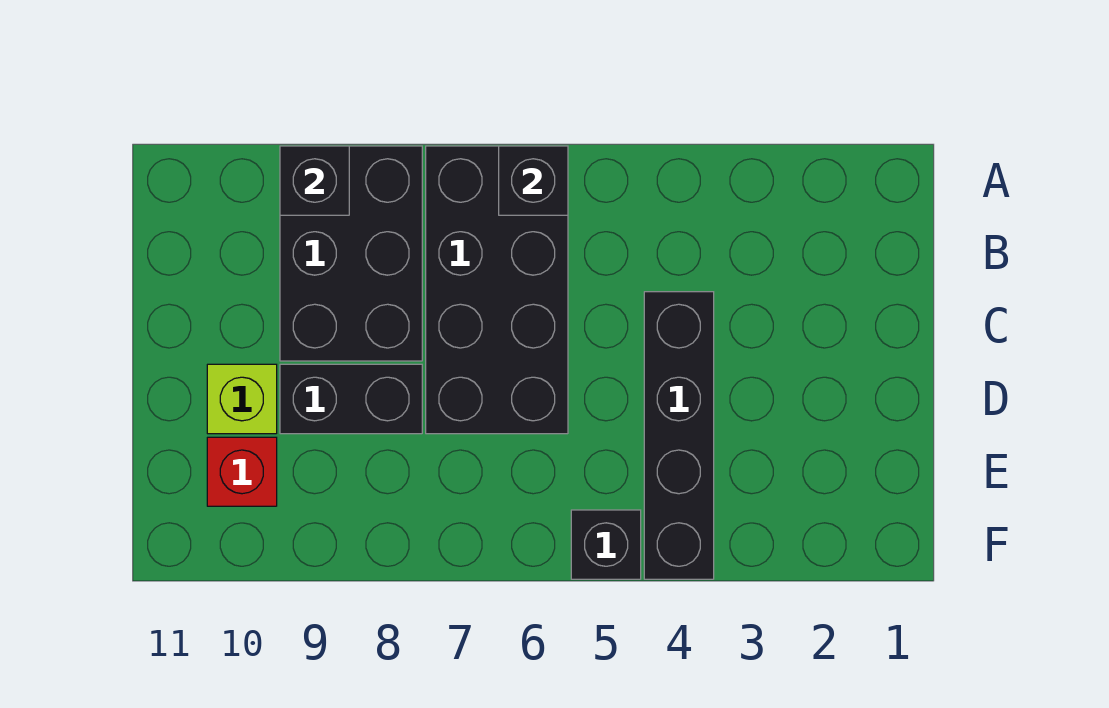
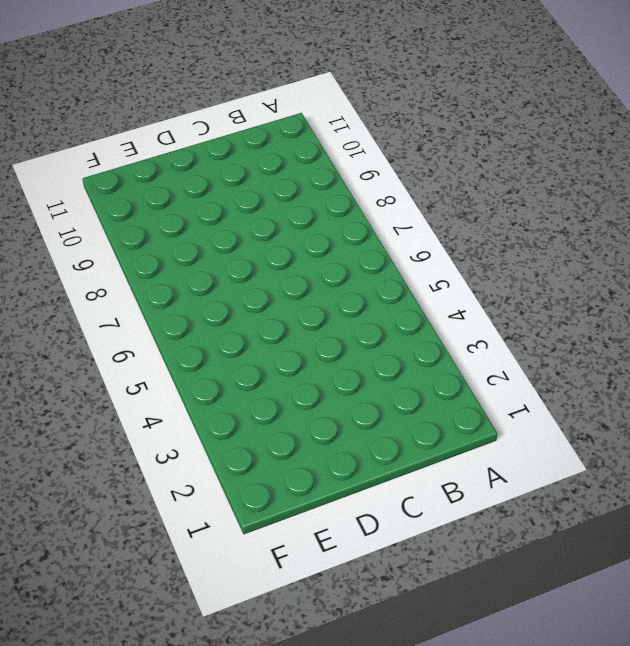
none -> black brick A6:D7 level 1
none -> black brick A8:C9 level 1

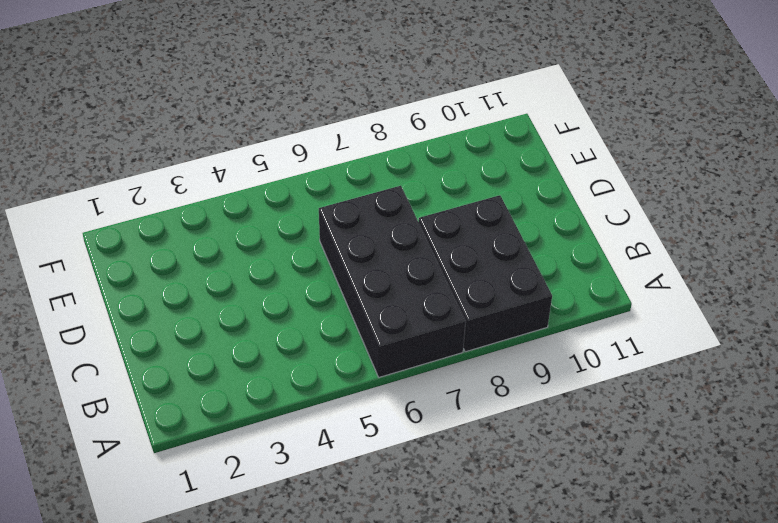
none -> black brick C4:F4 level 1
none -> black brick D8:D9 level 1

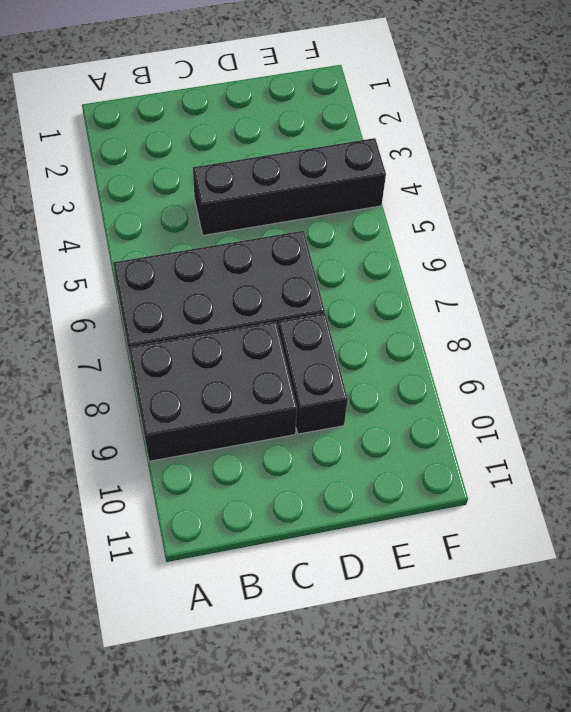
none -> lime brick D10 level 1
none -> red brick E10 level 1

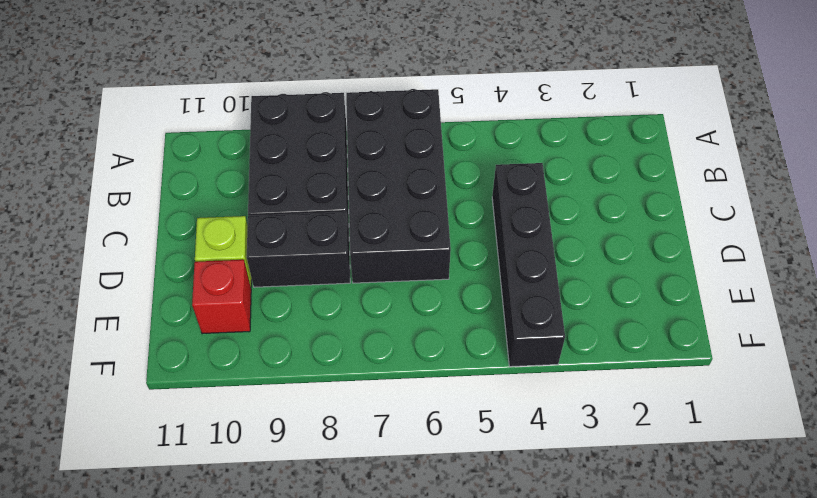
none -> black brick F5 level 1
none -> black brick A6 level 2

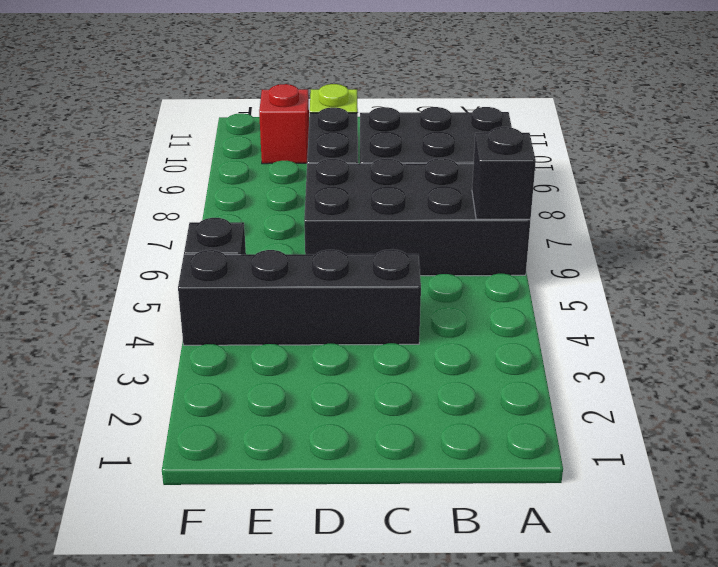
none -> black brick A9 level 2

